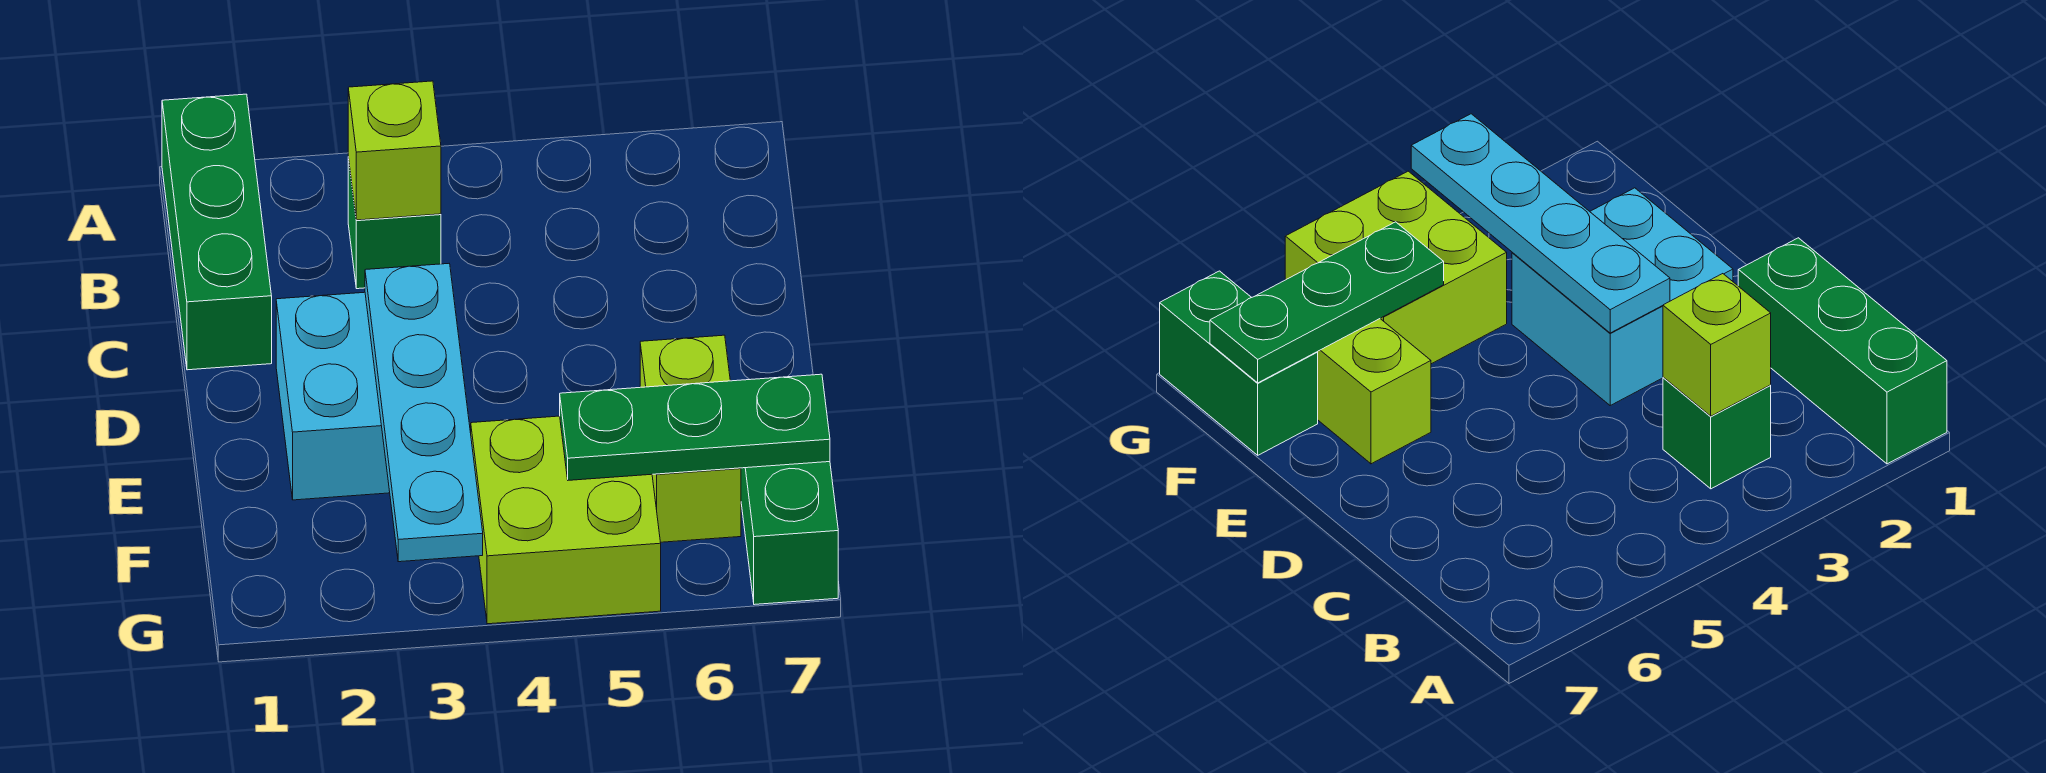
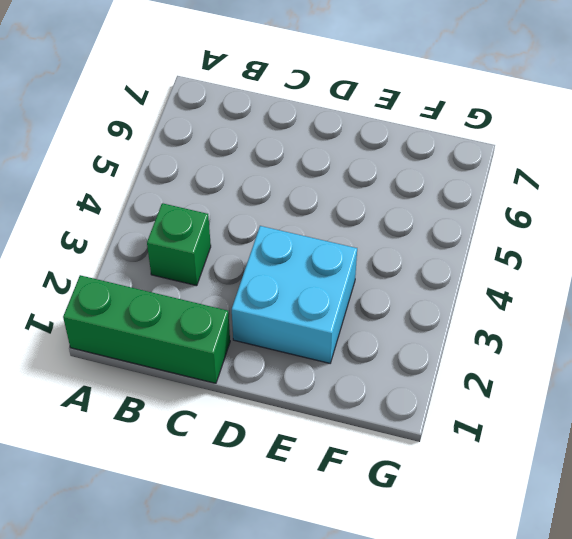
none -> lime brick E6:F6 level 1
none -> lime brick F4:G5 level 1

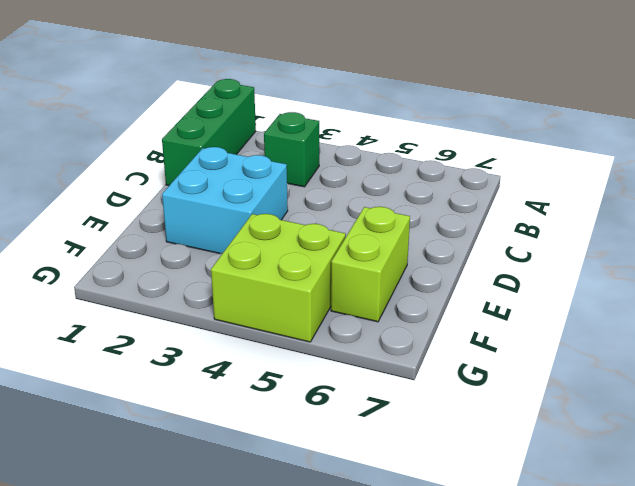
none -> green brick F7:G7 level 1
none -> lime brick B3 level 2

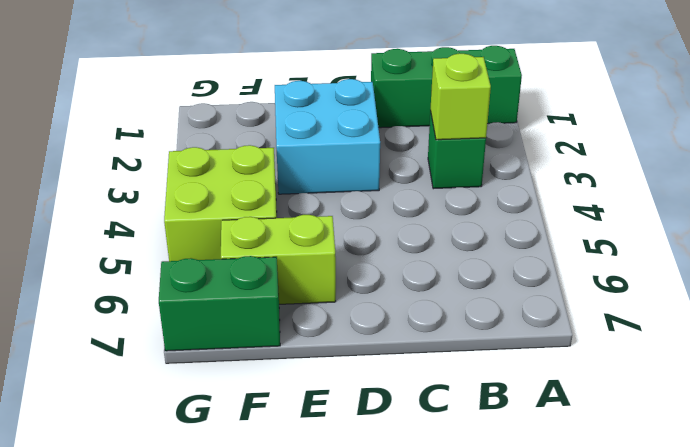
none -> cyan plate D3:G3 level 2
none -> green plate F5:F7 level 2

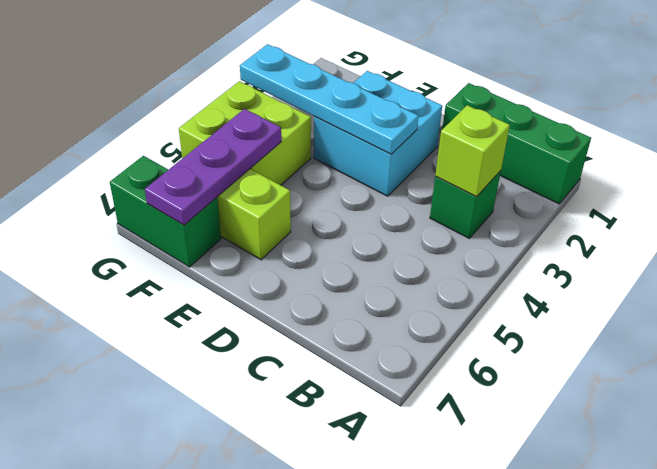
purple plate F5:F7 level 2 -> green plate F5:F7 level 2

